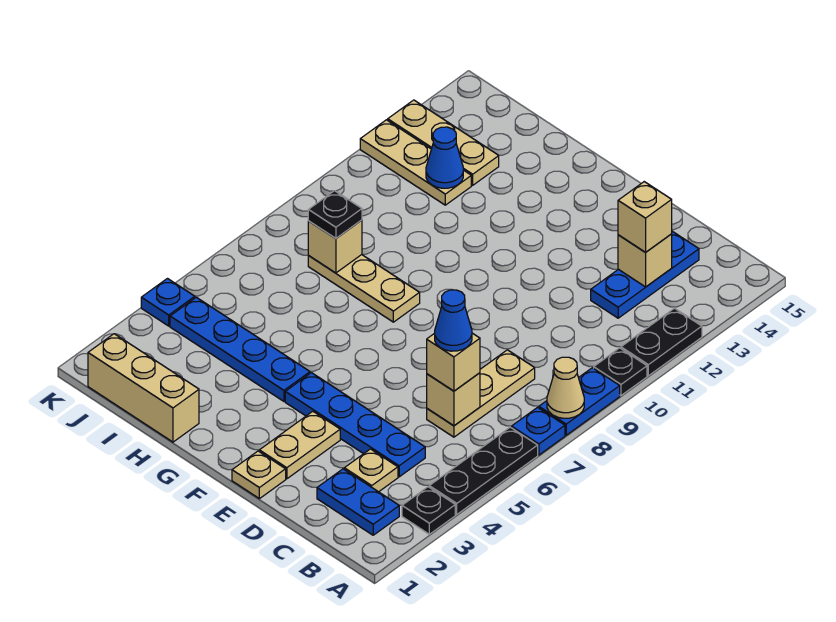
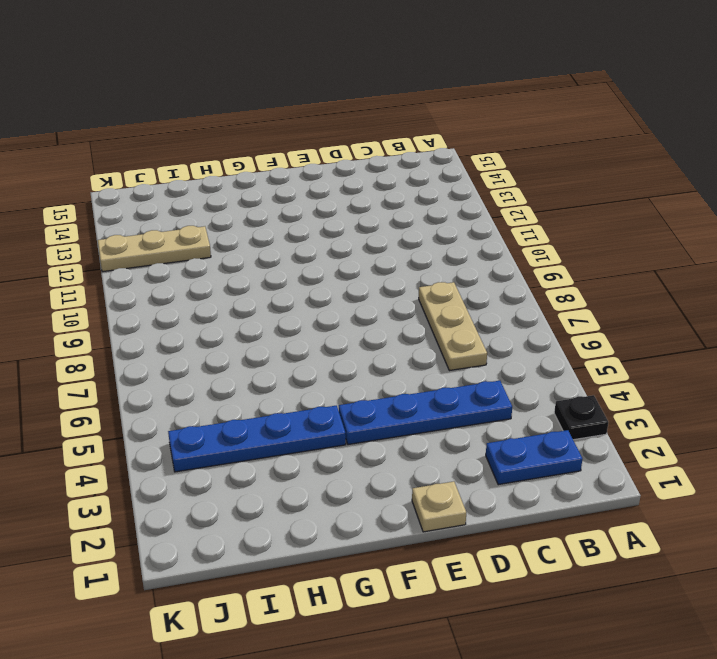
none -> black plate A4:A6 level 1
none -> blue plate A7 level 1
none -> blue plate A8:A9 level 1

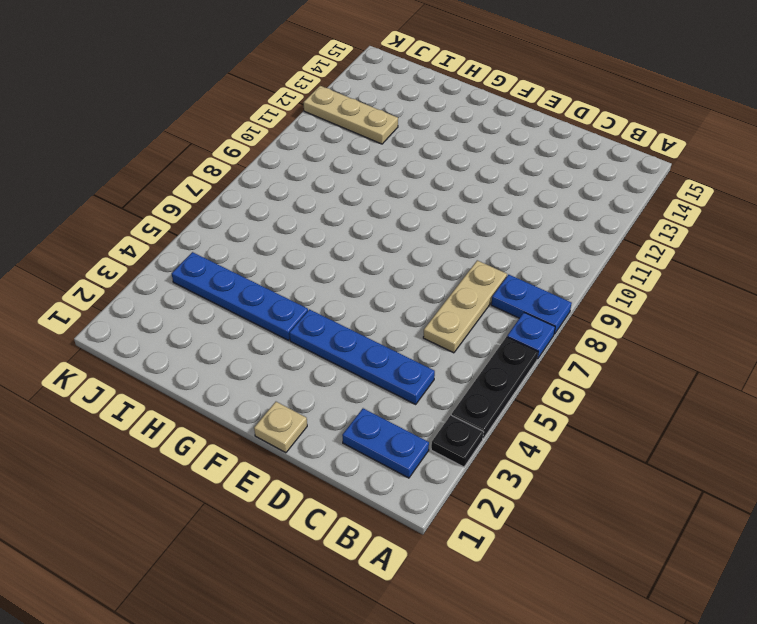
blue plate A8:B8 level 1 -> blue plate A8:A9 level 1
none -> black plate A10 level 1
none -> black plate A11:A12 level 1
none -> tan plate C3 level 1

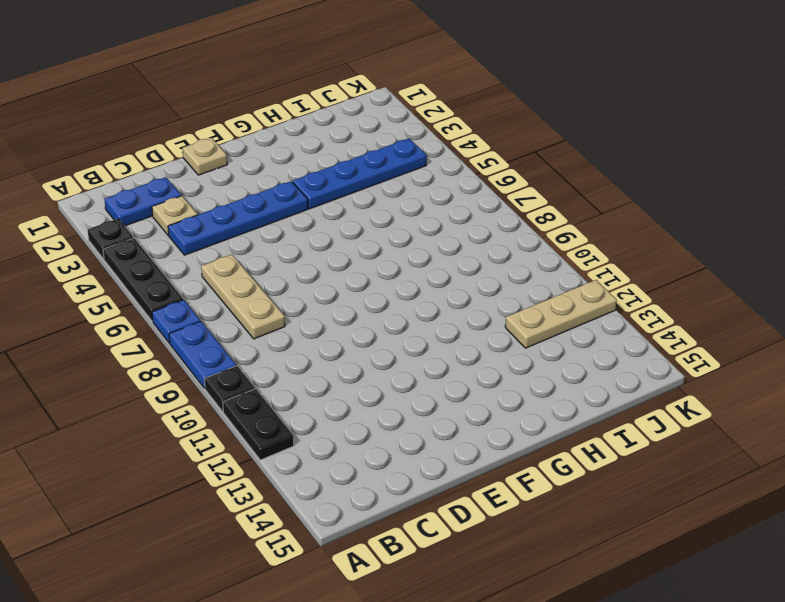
none -> blue plate C12:C14 level 1
none -> tan plate E2:E3 level 1
none -> tan plate G8:I8 level 1

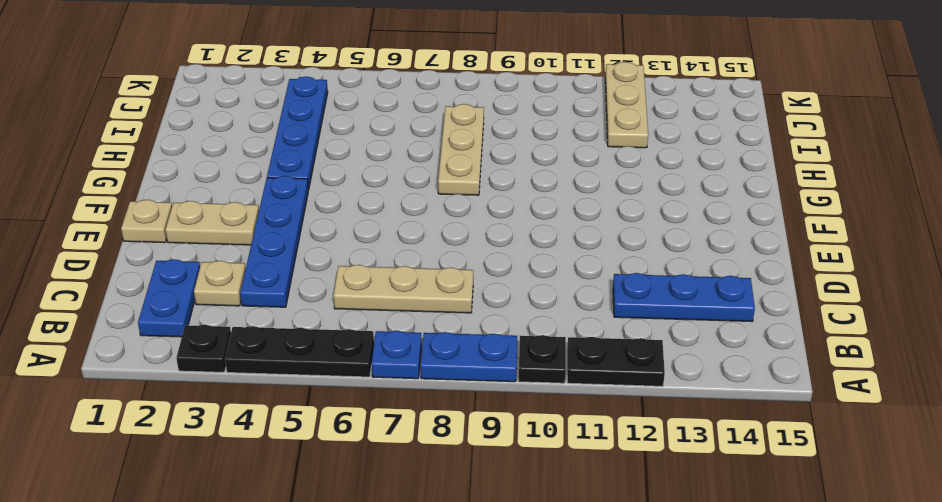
none -> tan brick H1:J1 level 1
none -> tan plate I13:K13 level 1
none -> blue plate K4 level 1

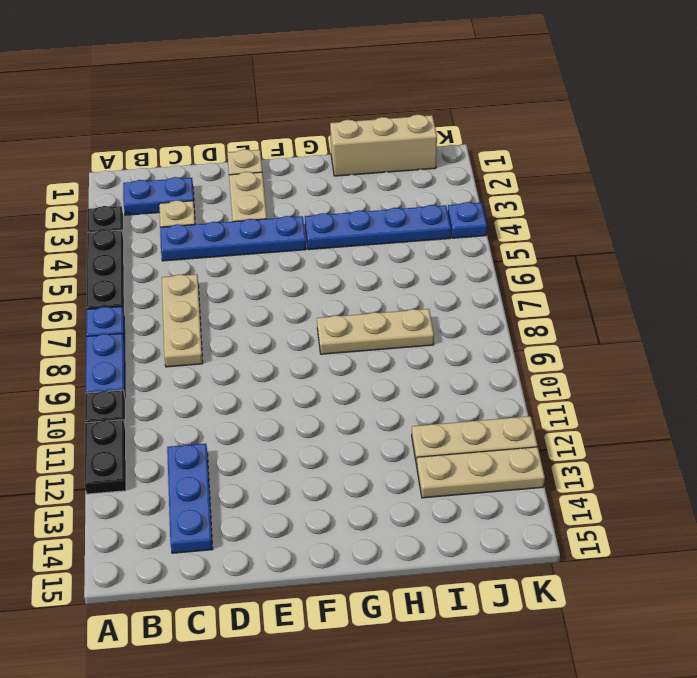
none -> tan cone A8 level 2
none -> tan brick C6 level 2
none -> tan brick C13 level 2

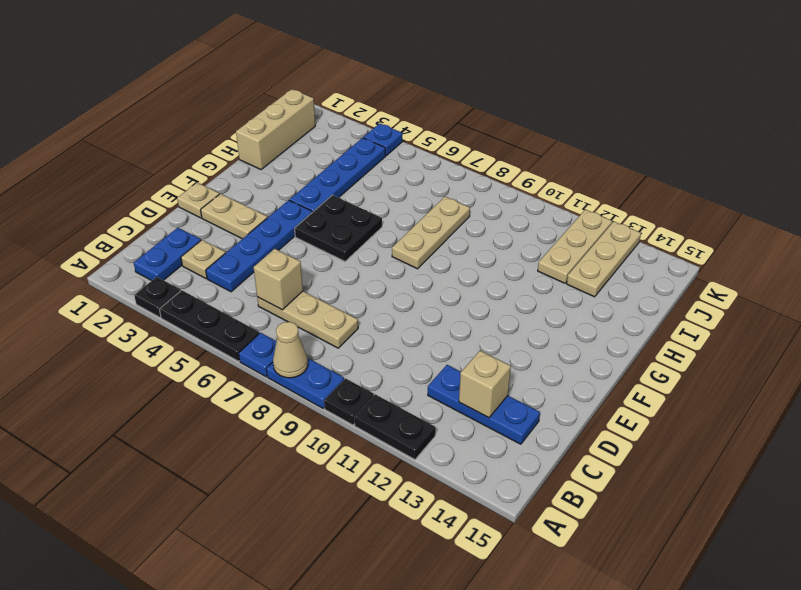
black plate F5:G6 level 1 -> none
none -> tan brick I8 level 2
none -> blue cone I12 level 2
none -> tan brick C6 level 3

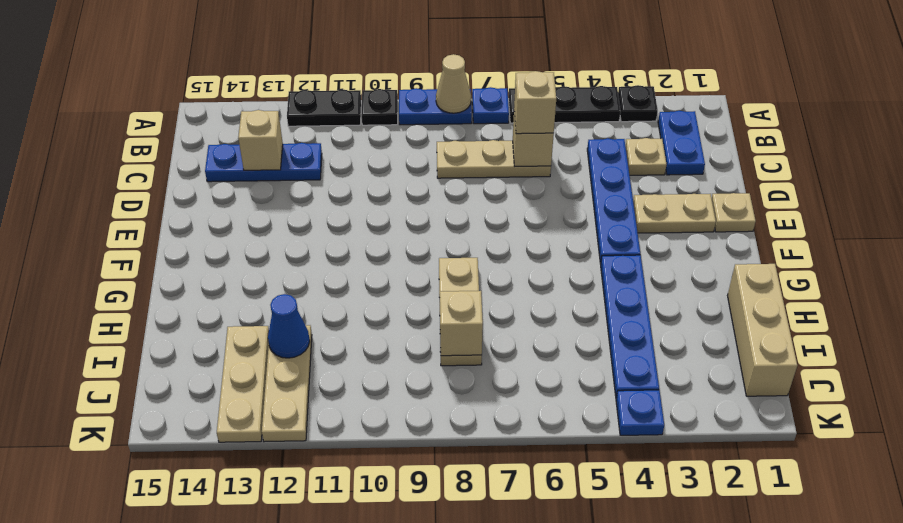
none -> tan brick C13 level 3
none -> black plate I8 level 3
none -> blue cone C6 level 4

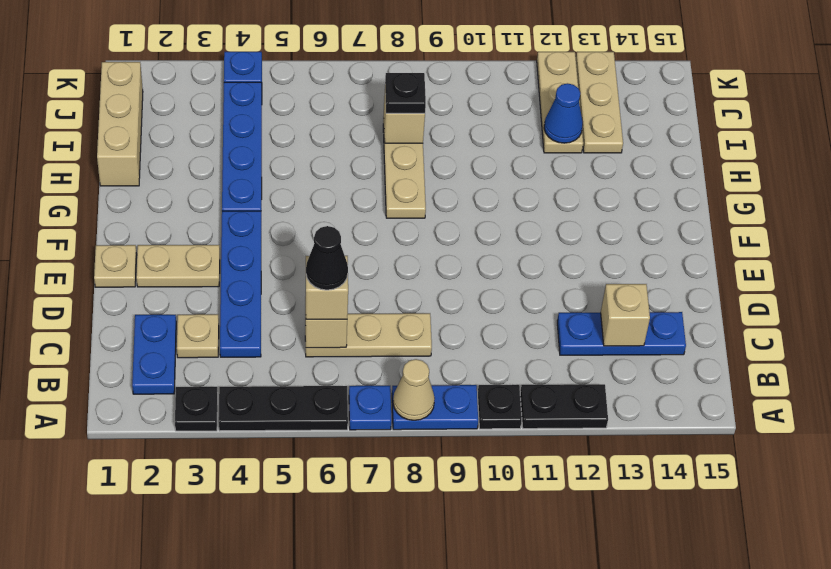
black cone C6 level 4 -> blue cone C6 level 4
none -> tan brick C13 level 3

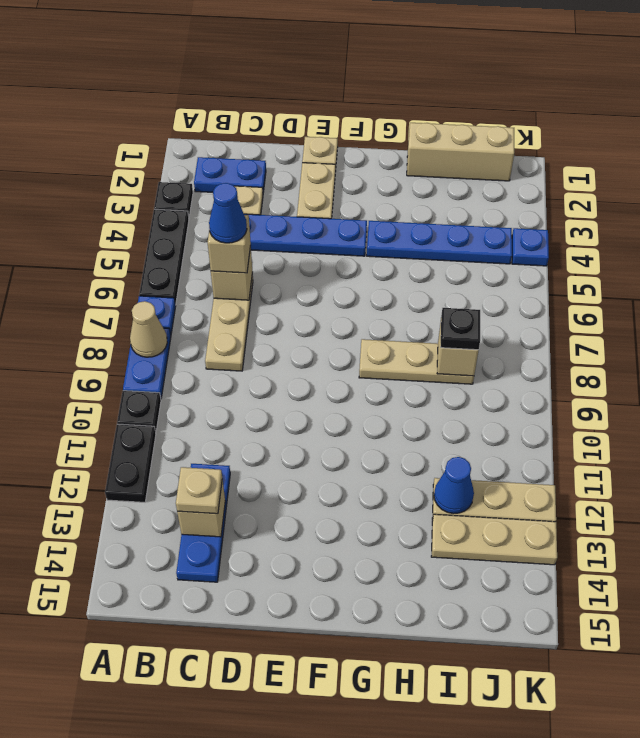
tan plate C13 level 3 -> tan brick C13 level 3

